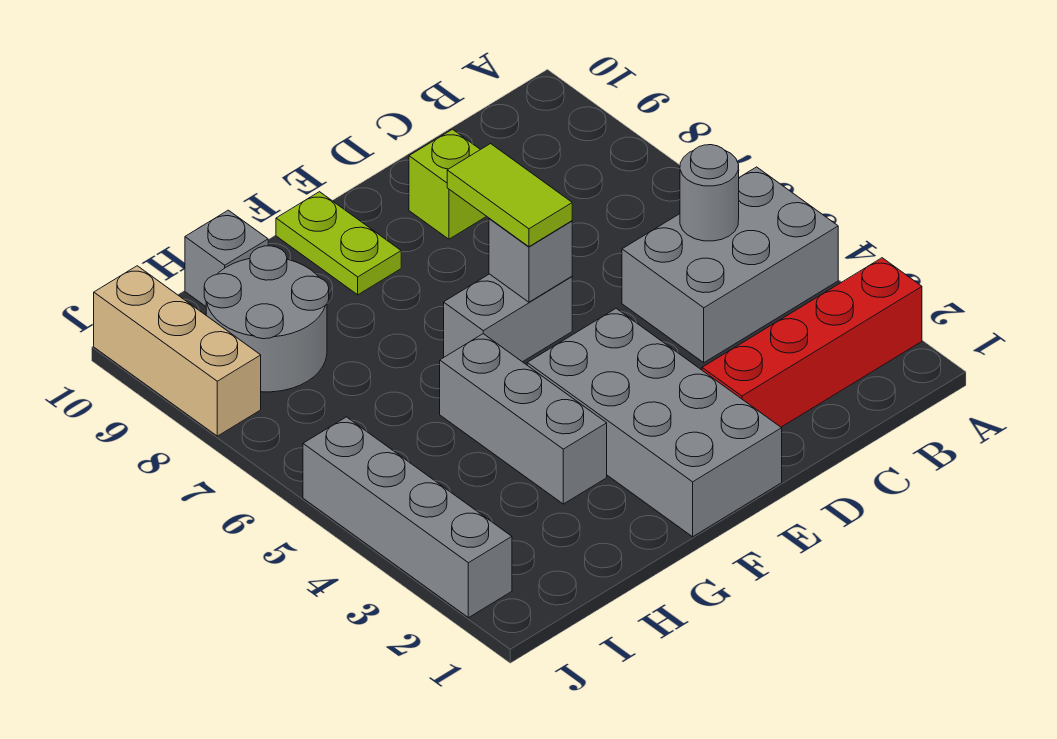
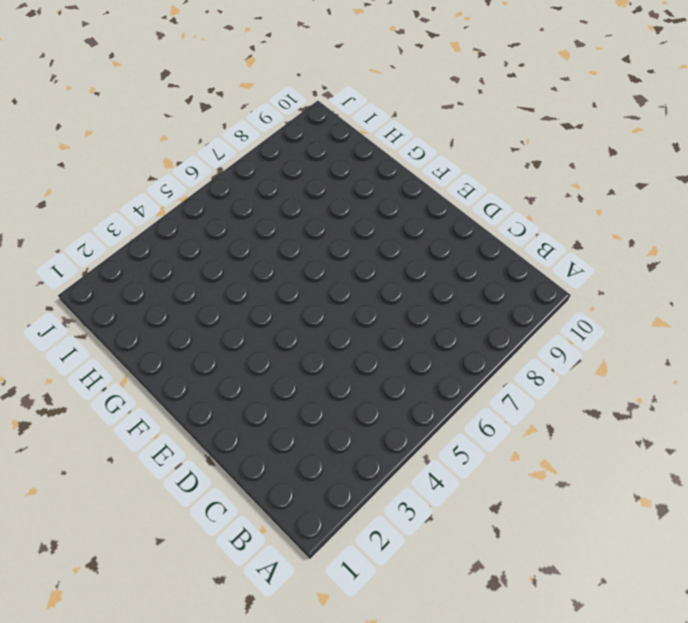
none -> red brick A2:D2 level 1
none -> grey brick A4:C5 level 1
none -> lime brick D9 level 1

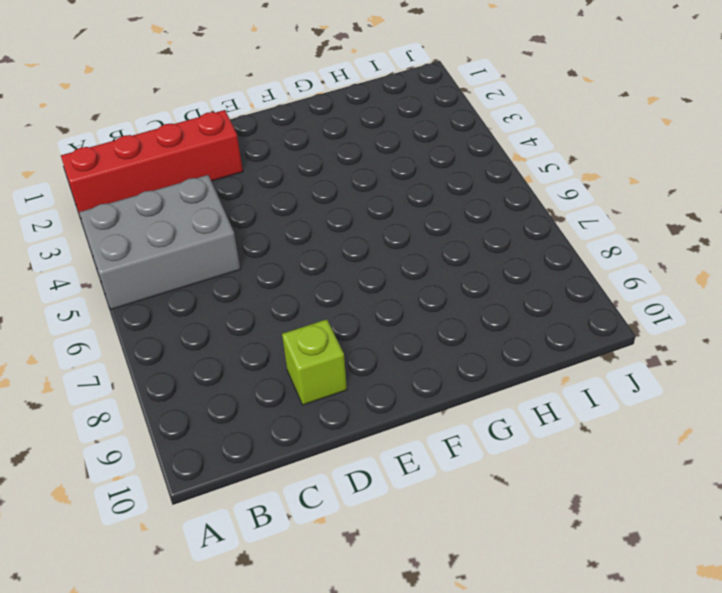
none -> grey brick E1:F4 level 1
none -> grey brick E6:F6 level 1
none -> lime plate F9:F10 level 1

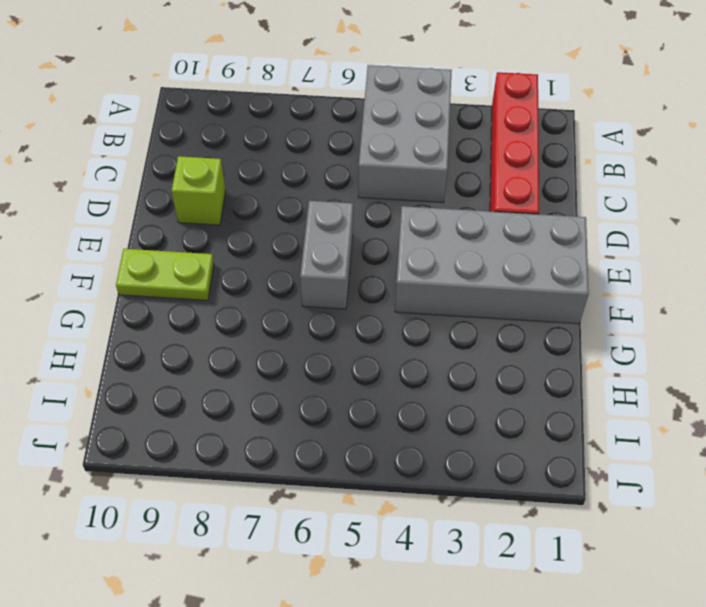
none -> grey brick G3:G5 level 1
none -> grey round brick H8:I9 level 1
none -> grey brick H10 level 1

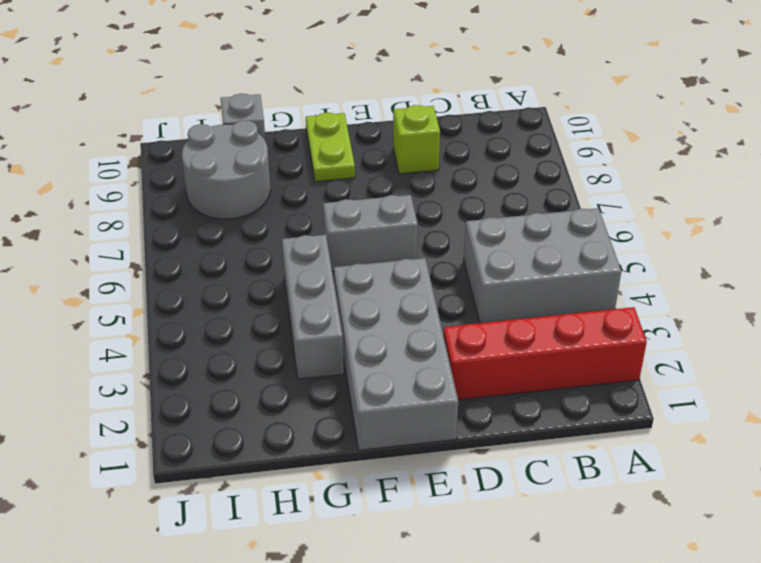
none -> grey brick J2:J5 level 1
none -> tan brick J8:J10 level 1
none -> grey round brick B5 level 2

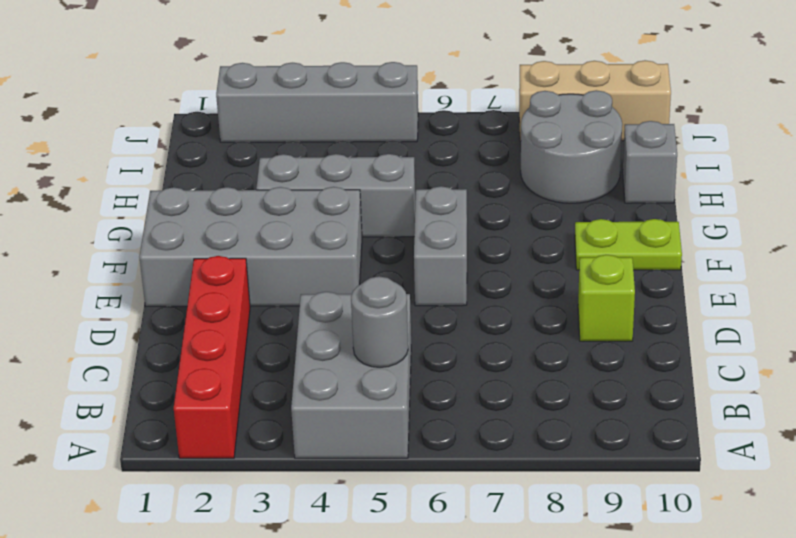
none -> grey brick E6 level 2
none -> lime tile E6:E7 level 3

